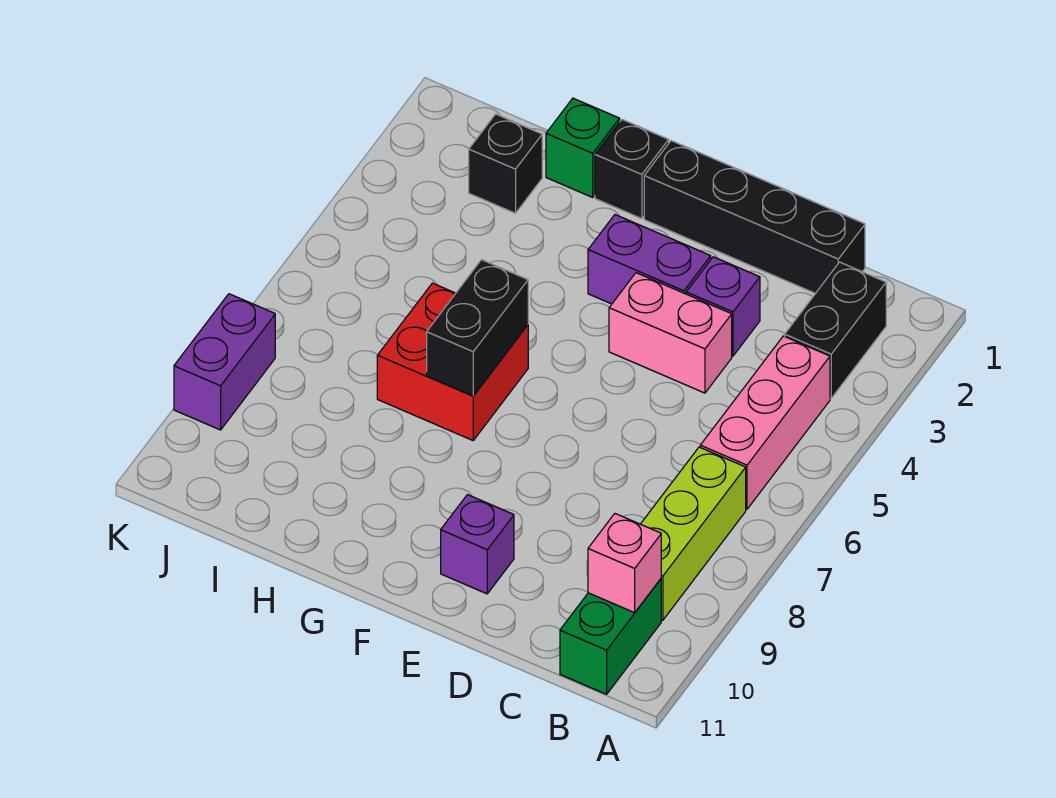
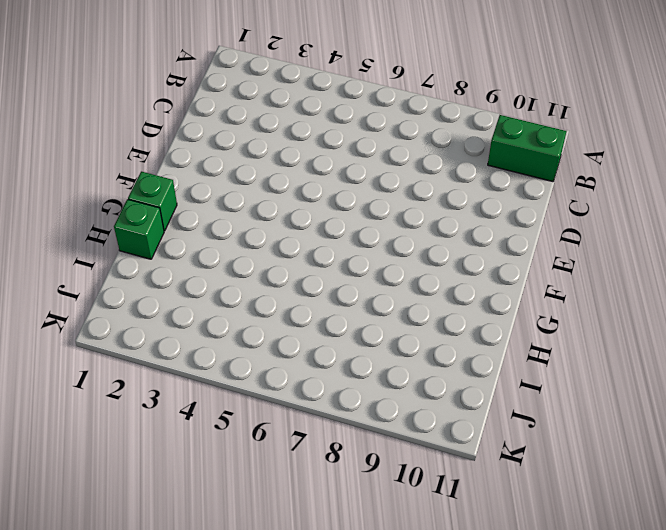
green brick G1 level 1 -> black brick G1 level 1
none -> black brick B2:B3 level 1
none -> pink brick B4:B6 level 1
none -> lime brick B7:B9 level 1

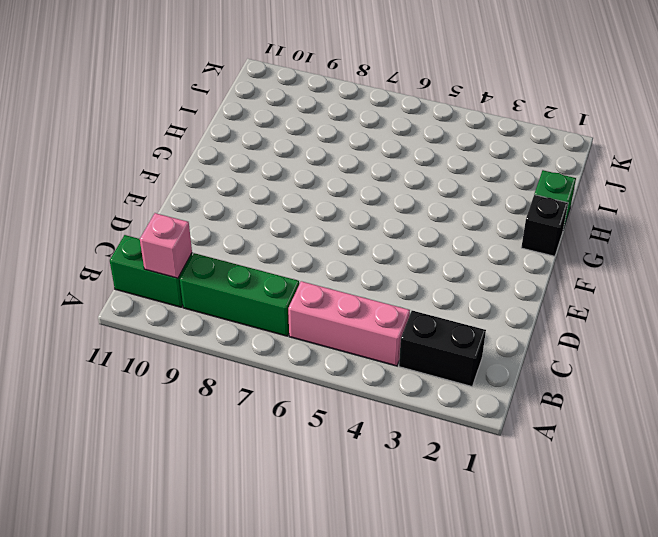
green brick B7:B9 level 1 -> lime brick B7:B9 level 1
none -> black brick C1:F1 level 1
none -> purple brick D3 level 1
none -> pink brick D4:E4 level 1

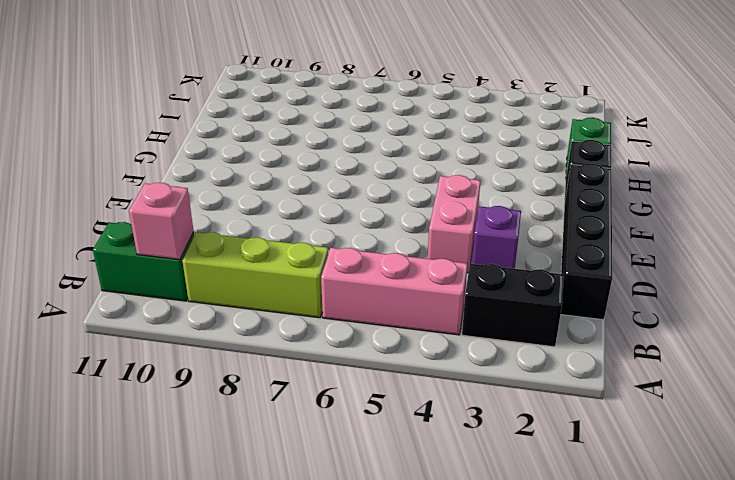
none -> purple brick E3:F3 level 1
none -> purple brick E10 level 1
none -> red brick G6:H7 level 1

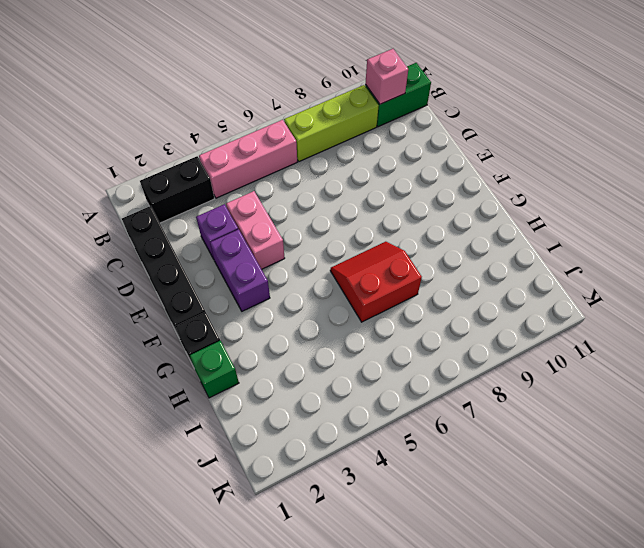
red slope G6:H7 level 1 top H -> red brick G6:H7 level 1
none -> purple brick E10 level 1
none -> black brick I2 level 1
none -> purple brick K8:K9 level 1

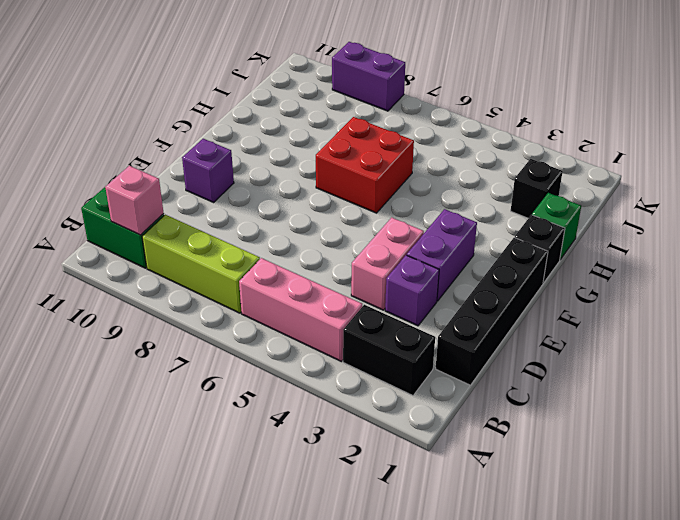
none -> black brick G6:G7 level 2

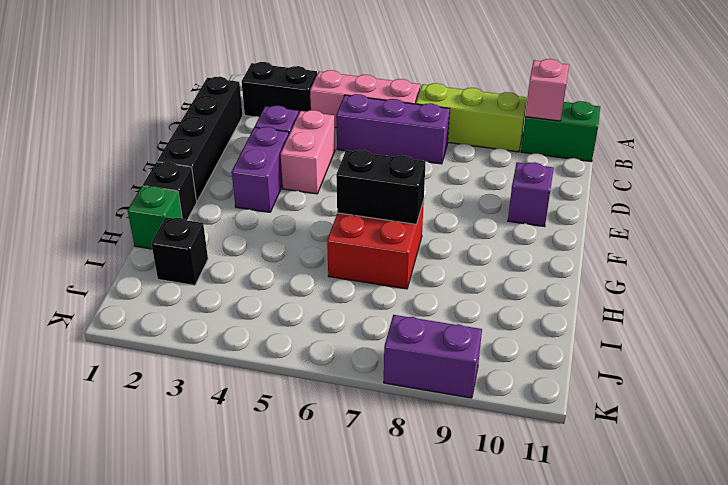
purple brick C5:C7 level 1 -> none

